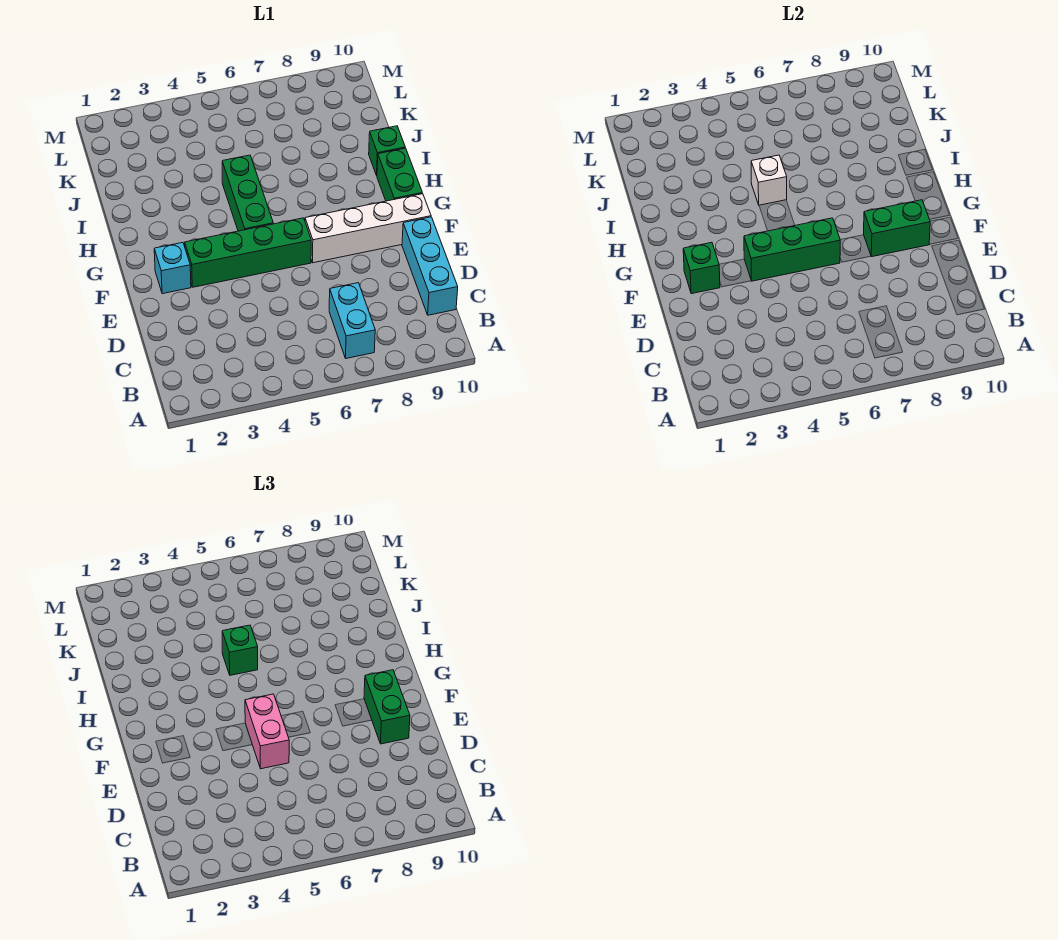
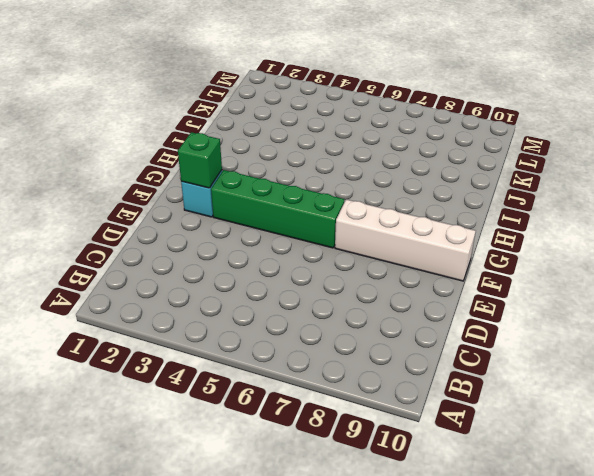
none -> cyan brick B7:C7 level 1
none -> cyan brick C10:E10 level 1
none -> green brick G5:I5 level 1

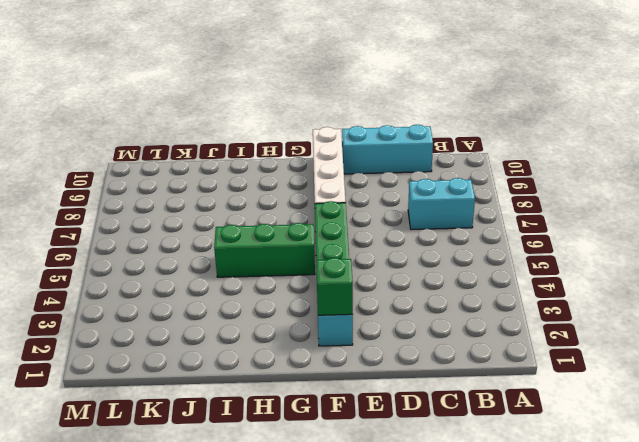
none -> green brick G10:H10 level 1
none -> green brick I10 level 1
none -> green brick F4:F6 level 2

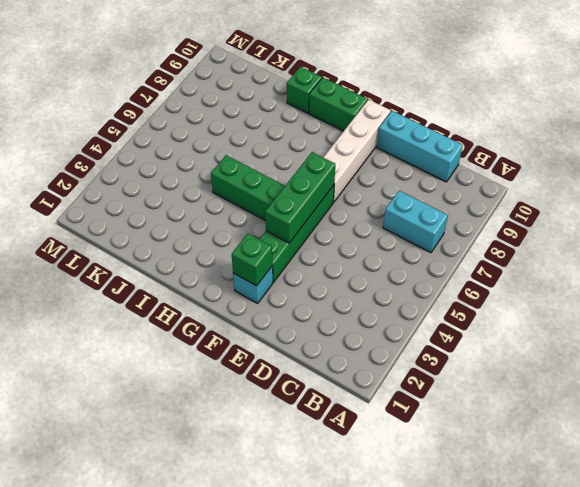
none -> green brick F8:F9 level 2
none -> white brick I5 level 2
none -> pink brick E5:F5 level 3

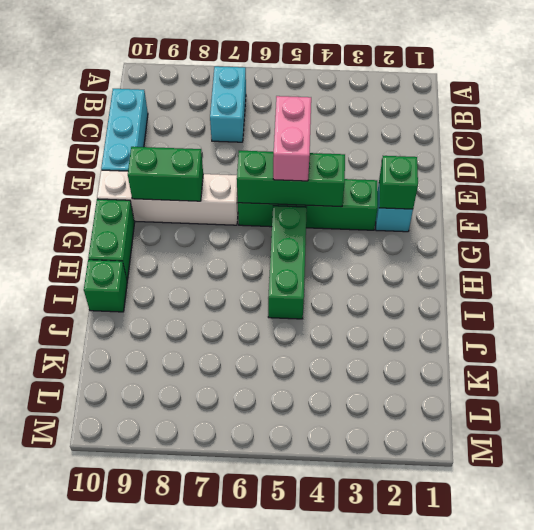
none -> white brick I5 level 2
none -> green brick E9:F9 level 3
none -> green brick I5 level 3

